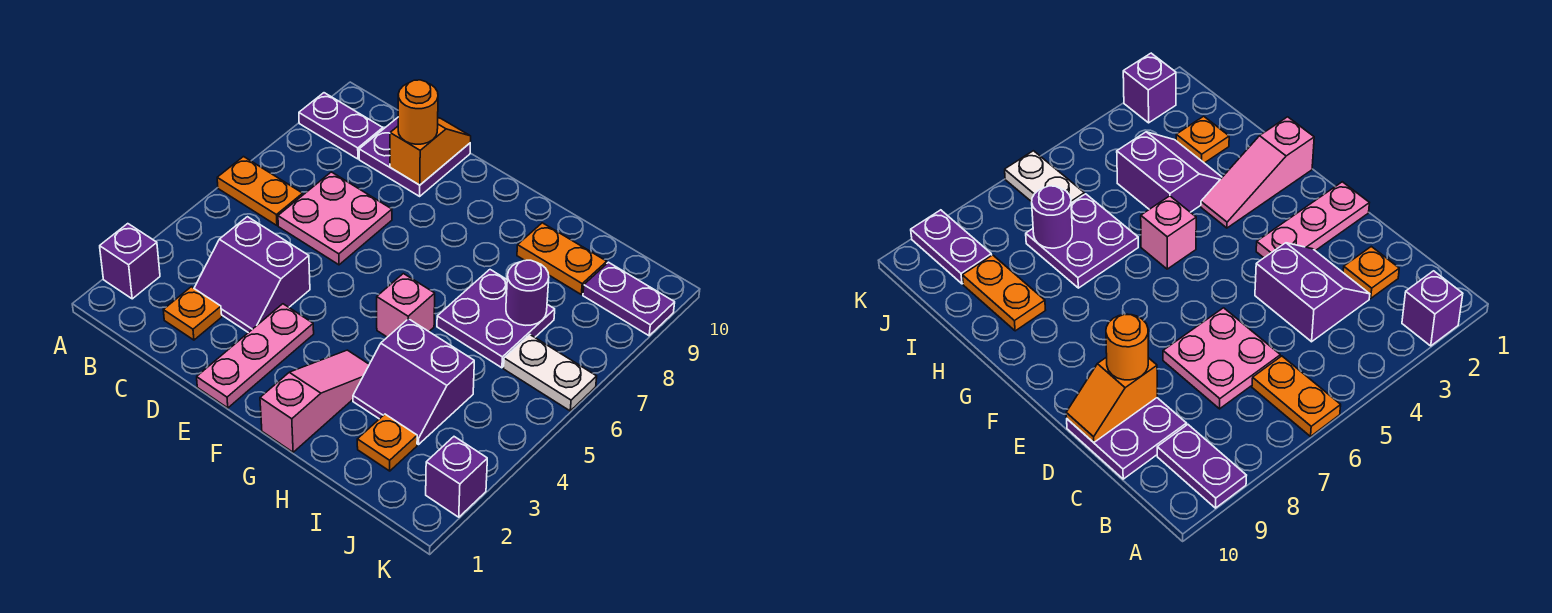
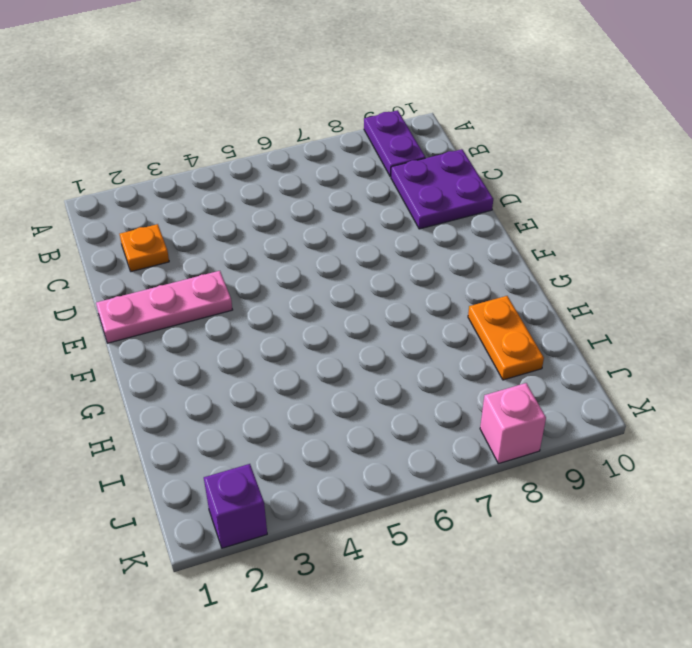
pink brick K8 level 1 -> pink brick G5 level 1
none -> purple brick A2 level 1
none -> orange plate A6:B6 level 1
none -> purple slope C3:D4 level 1 top 4

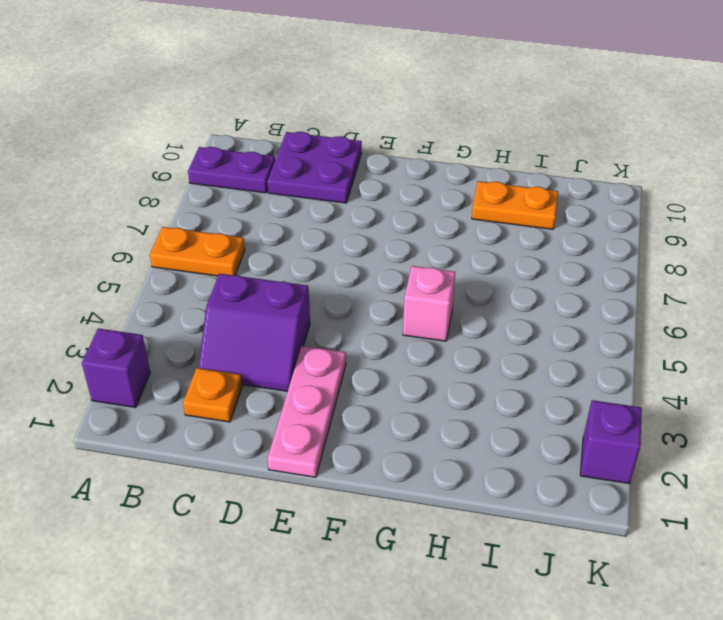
none -> pink plate C6:D7 level 1
none -> pink slope G1:G3 level 1 top 1
none -> purple slope H3:I4 level 1 top 4

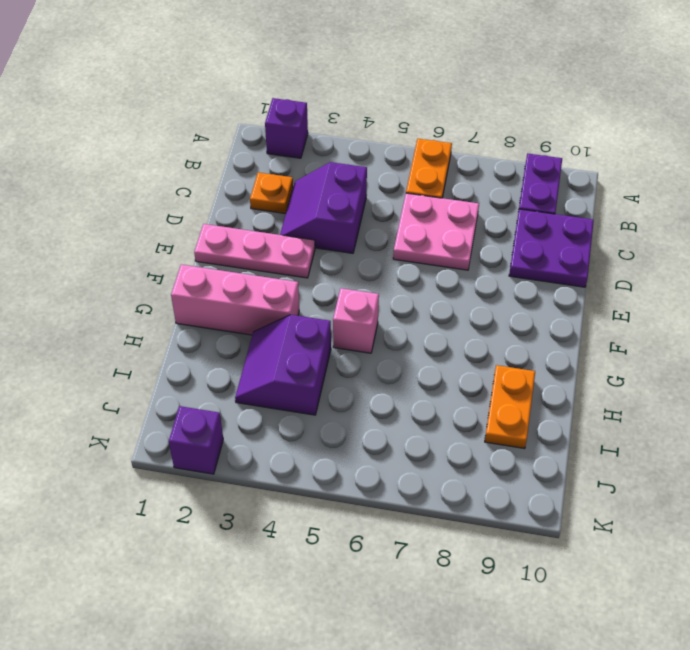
pink brick G1:G3 level 1 -> pink slope G1:G3 level 1 top 1
none -> purple plate H6:I7 level 1
none -> orange plate I2 level 1
none -> white plate J6:K6 level 1

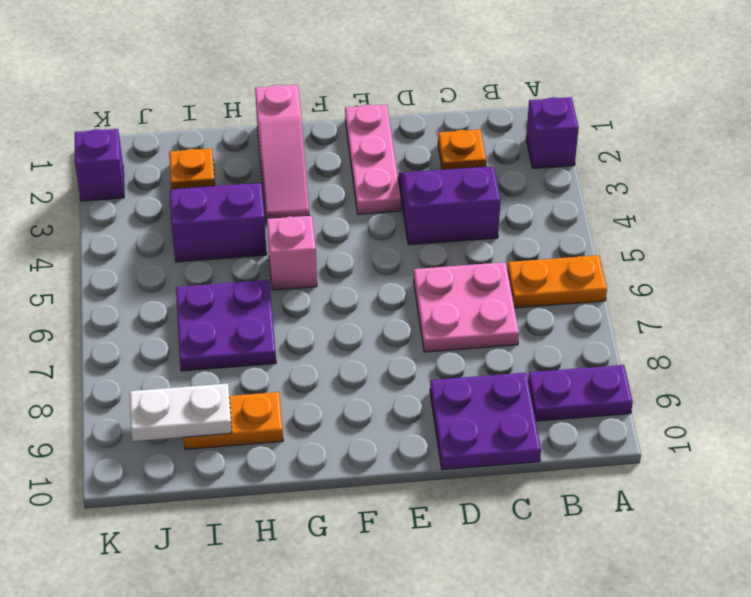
white plate I9:J9 level 2 -> white plate J6:K6 level 1
none -> purple plate J9:K9 level 1
none -> orange slope D9:D10 level 2 top 9
none -> purple round brick I7 level 2

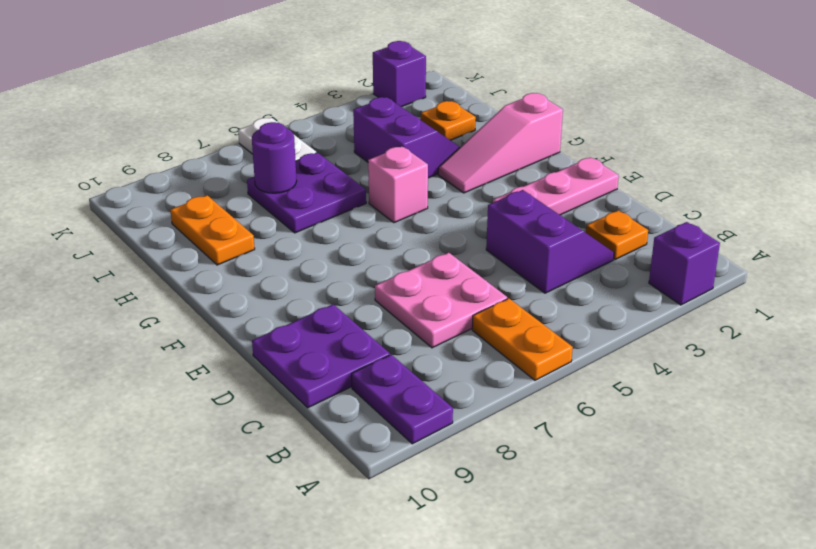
none -> purple plate J9:K9 level 1
none -> orange slope D9:D10 level 2 top 9
none -> orange round brick D9 level 3

